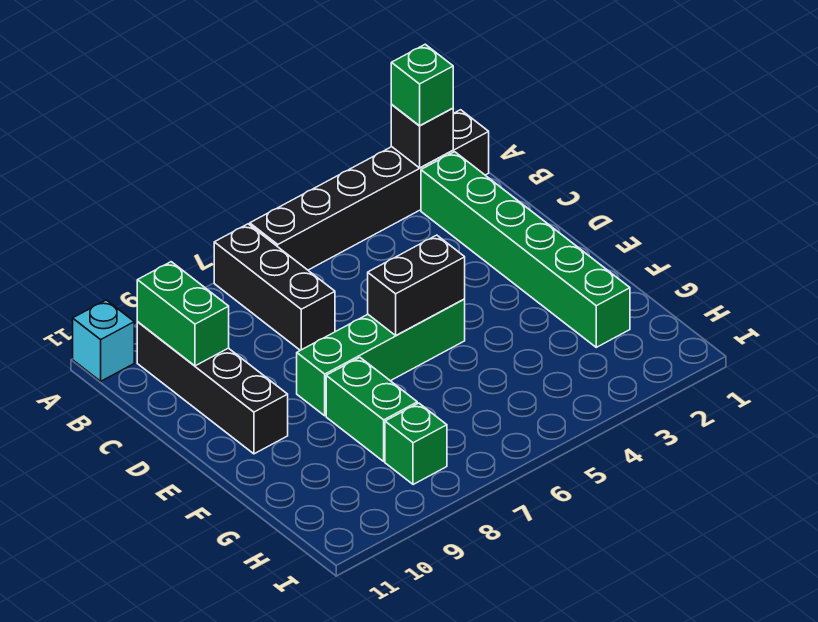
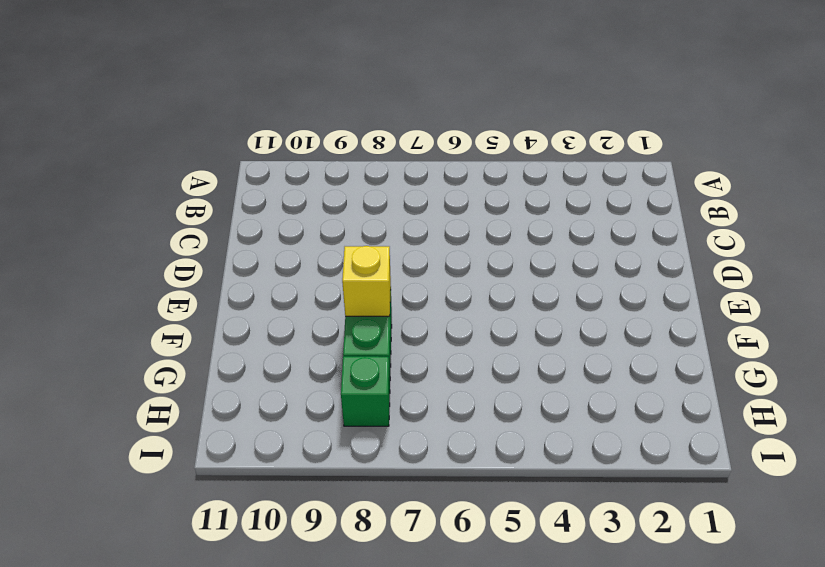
yellow brick F8 level 2 -> none
none -> black brick A1:A6 level 1
none -> black brick A7:C7 level 1
none -> cyan brick A11 level 1

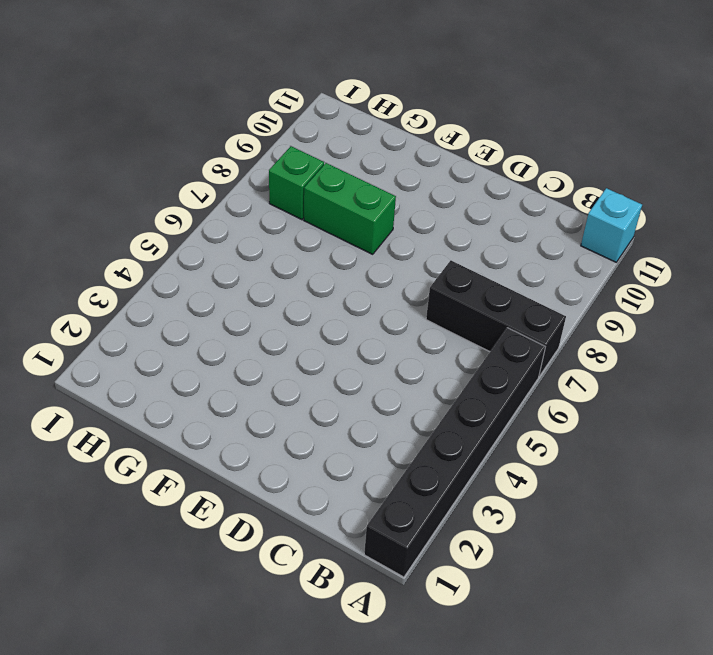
none -> green brick B2:G2 level 1
none -> black brick B10:E10 level 1
none -> green brick E5:E8 level 1

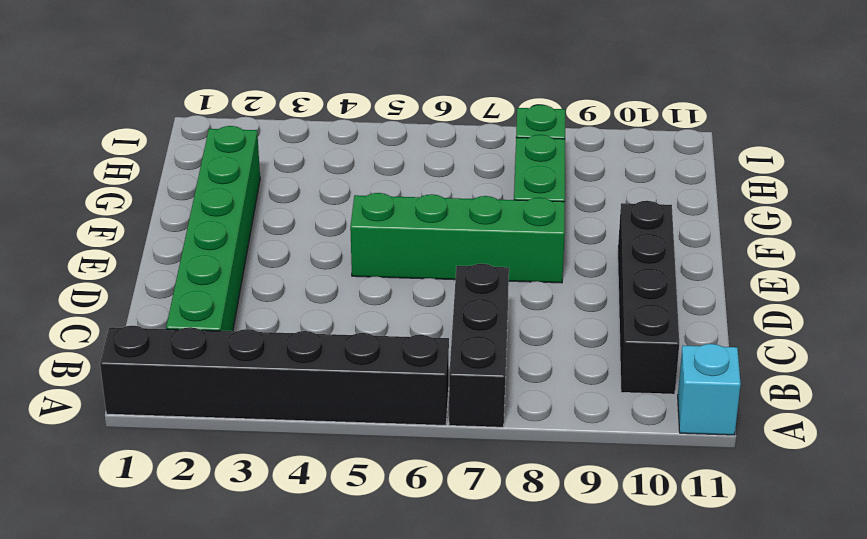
none -> black brick A2 level 2
none -> green brick B10:C10 level 2
none -> black brick E5:E6 level 2

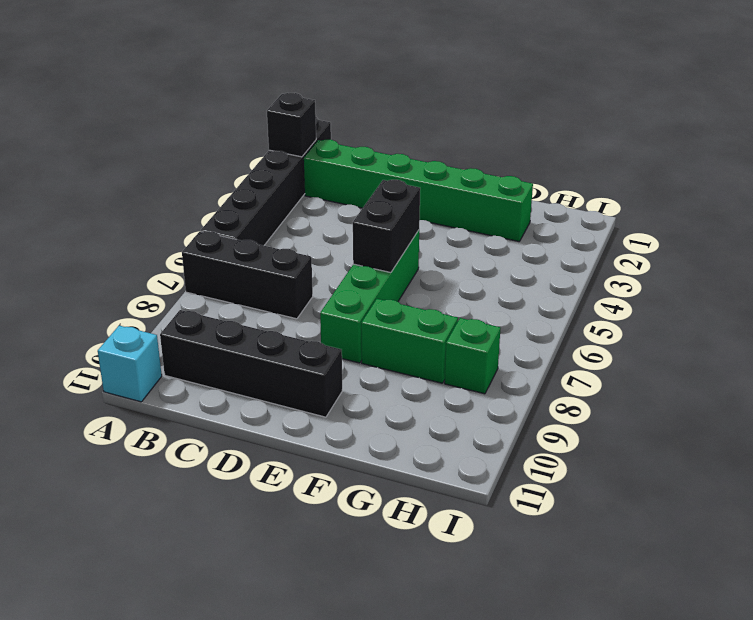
none -> green brick B10:C10 level 2
none -> green brick A2 level 3

